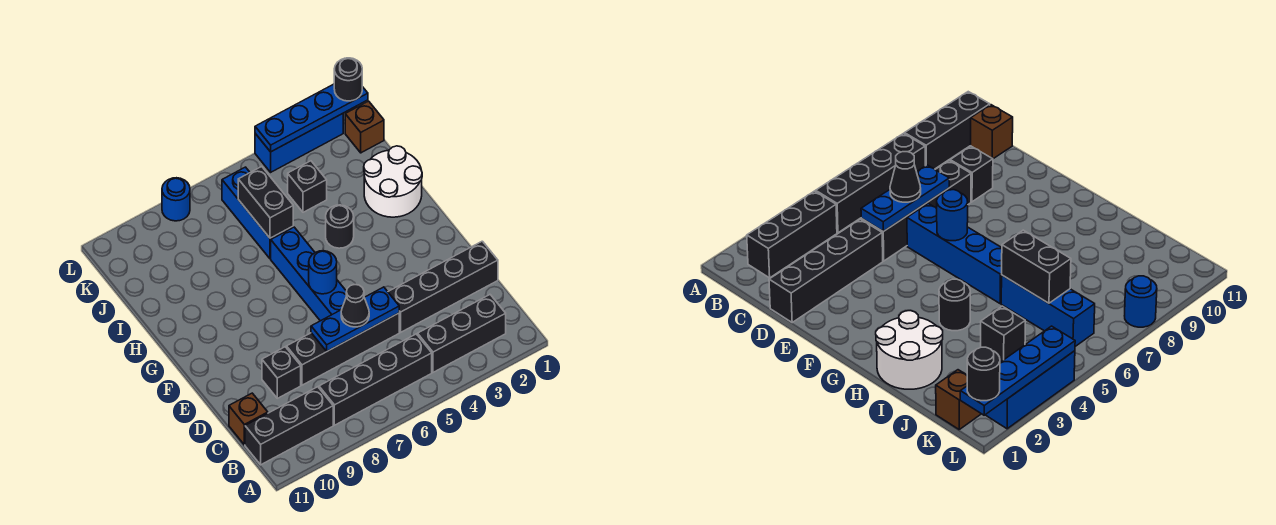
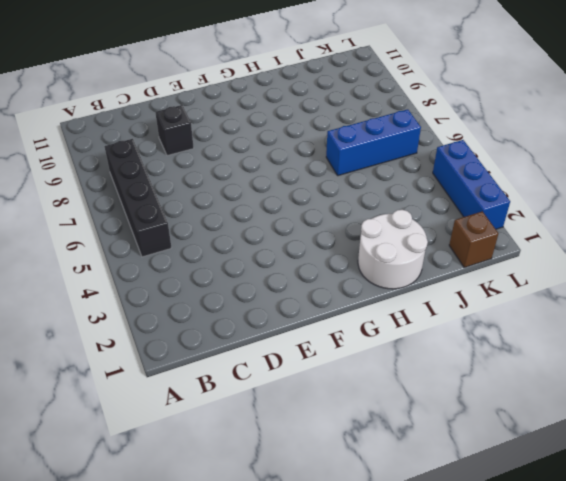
none -> black brick B2:B4 level 1
none -> black brick B9:B11 level 1
none -> brown brick C11 level 1

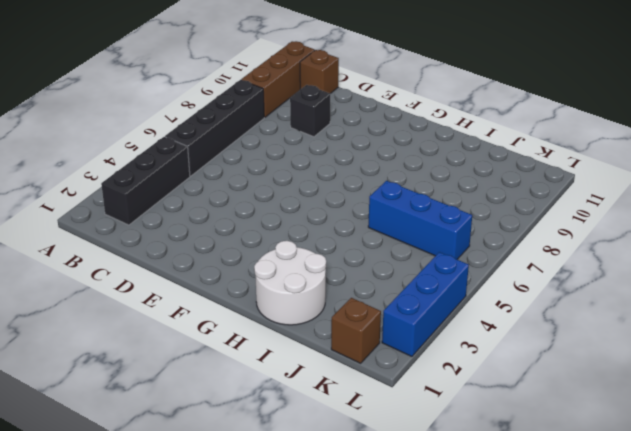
brown brick B9:B11 level 1 -> black brick B9:B11 level 1
none -> black brick D1:D4 level 1
none -> black brick D5:D8 level 1
none -> blue brick E6:H6 level 1

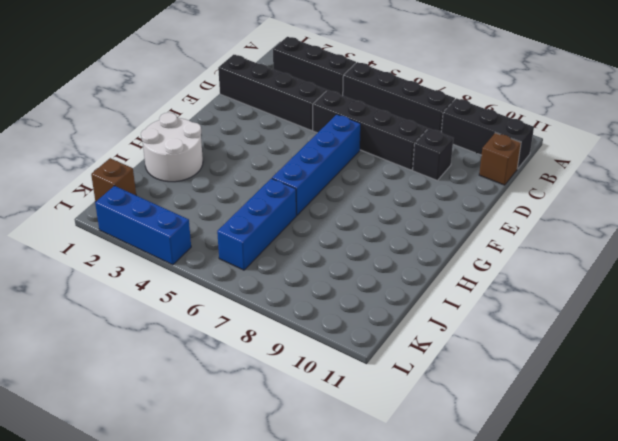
none -> black round brick H4 level 1
none -> black brick J4 level 1
none -> blue round brick L8 level 1

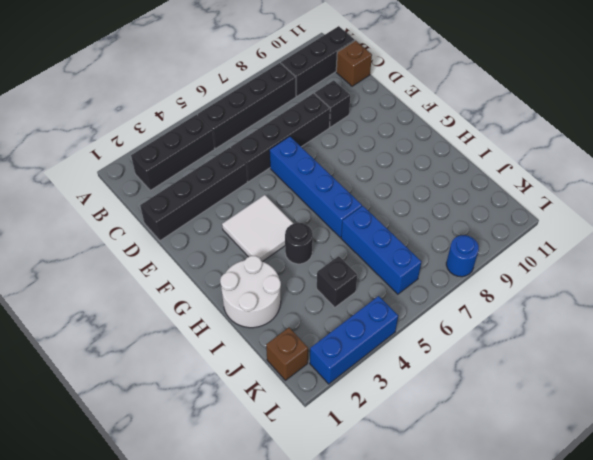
white tile F3:G4 level 1 -> none
none -> blue plate D5:D7 level 2
none -> blue round brick F6 level 2
none -> black brick I6:J6 level 2

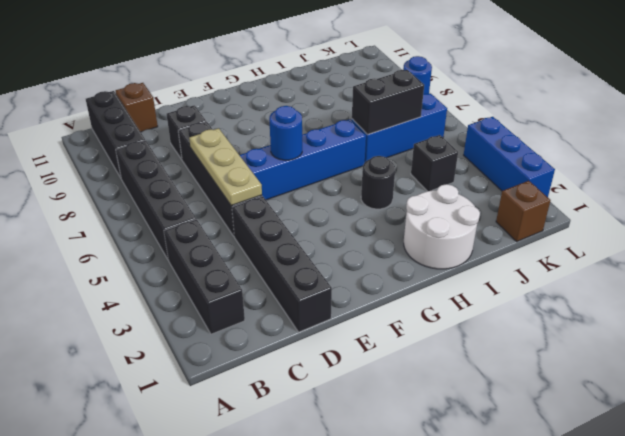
tan plate D5:D7 level 2 -> blue plate D5:D7 level 2
none -> blue plate L1:L4 level 2
none -> black cone D6 level 3
none -> black round brick L1 level 3

